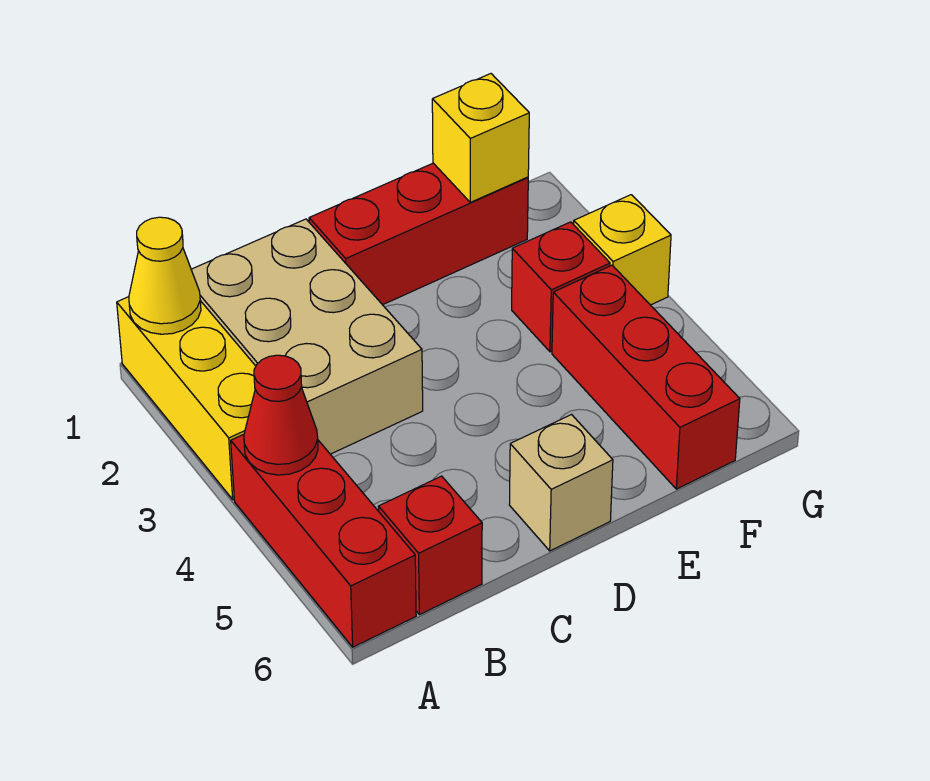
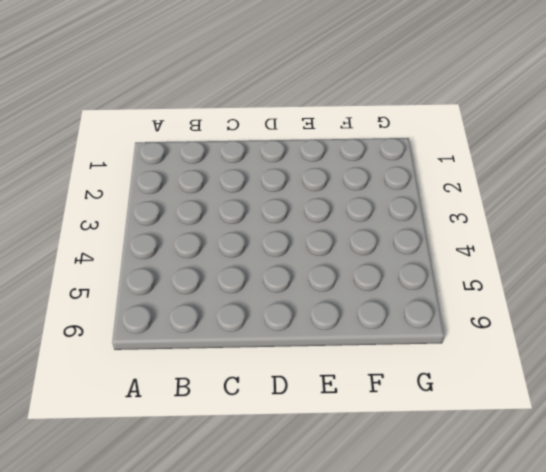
none -> yellow brick A1:A3 level 1
none -> red brick A4:A6 level 1
none -> tan brick B1:C3 level 1

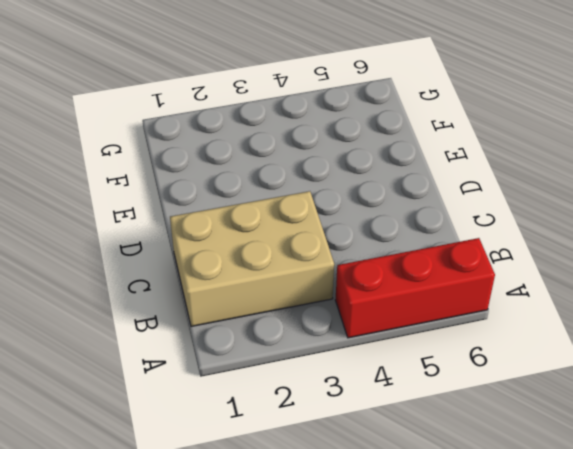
none -> yellow brick A1:A3 level 1
none -> red brick B6 level 1
none -> red brick D1:F1 level 1

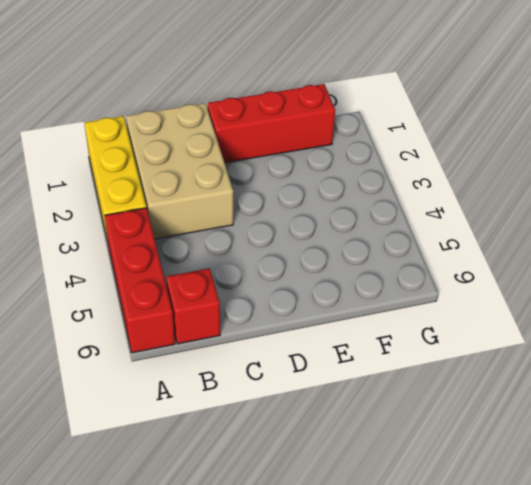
none -> tan brick D6 level 1
none -> red brick F3 level 1
none -> red brick F4:F6 level 1

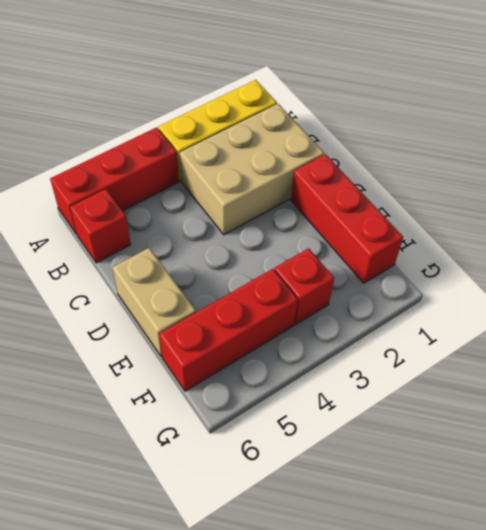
tan brick D6:E6 level 1 -> tan brick D6 level 1
none -> yellow brick G3 level 1
none -> yellow cone A1 level 2
none -> red cone A4 level 2

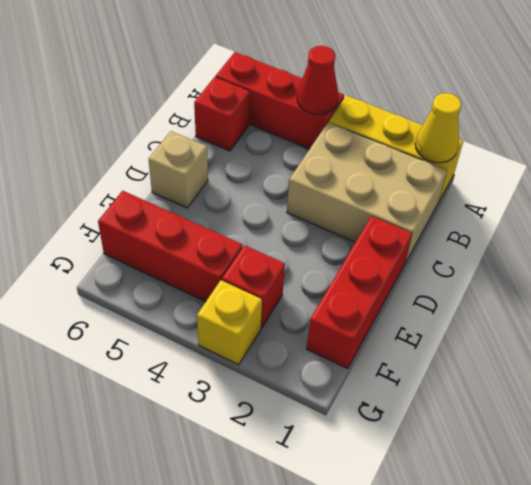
none -> yellow brick F1 level 2

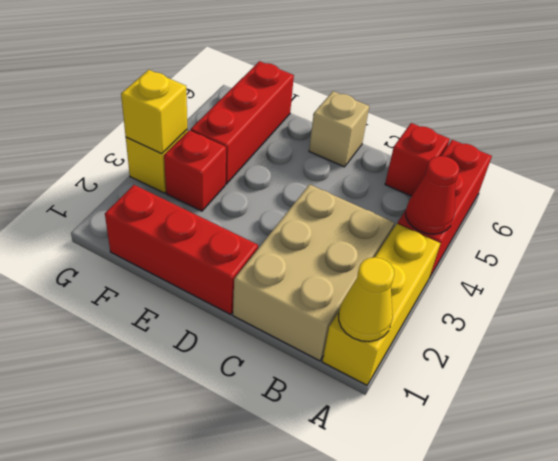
yellow brick G3 level 2 -> yellow brick F1 level 2

